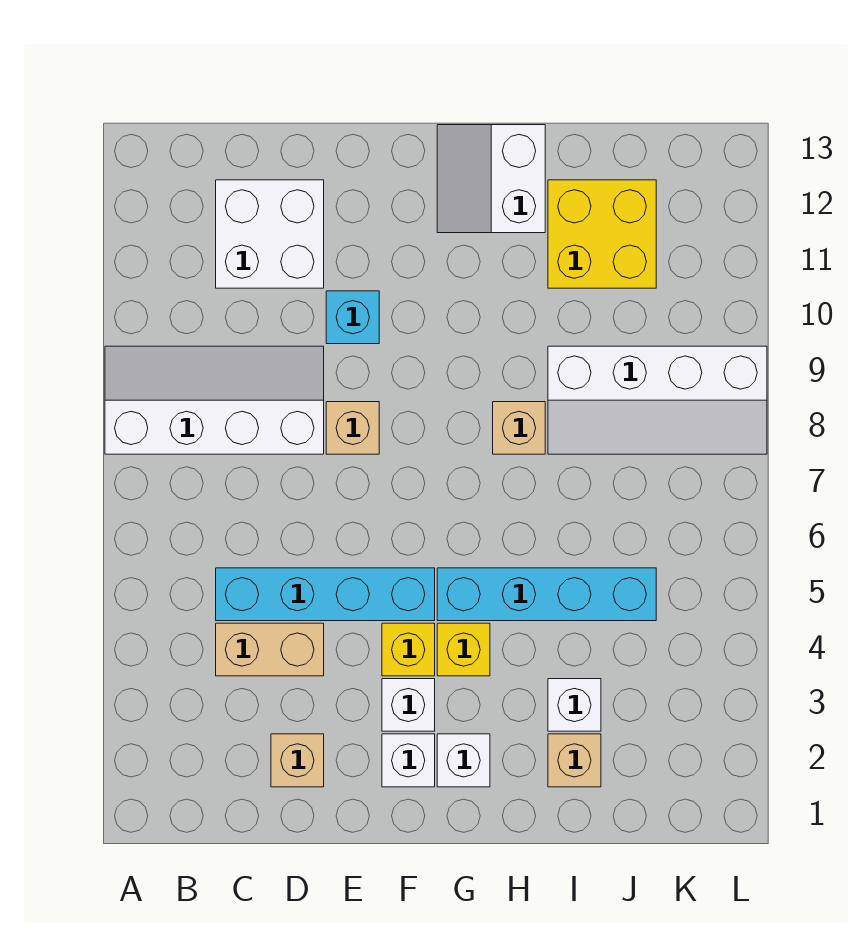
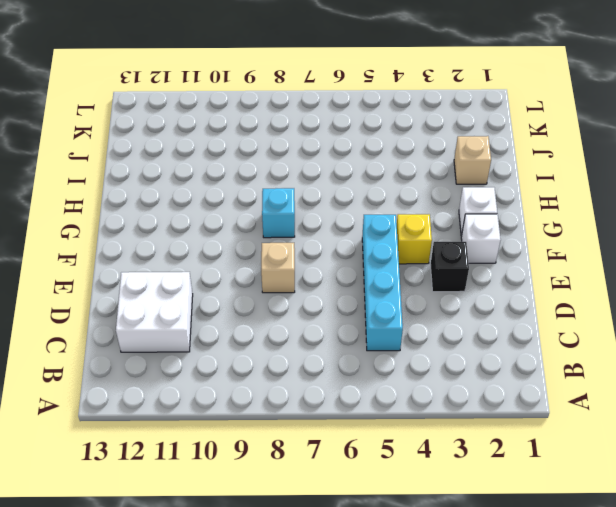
black brick E3 level 1 -> none
cyan brick G8 level 1 -> cyan brick E10 level 1
none -> white slope A8:D9 level 1 top 8
none -> tan brick C4:D4 level 1
none -> tan brick D2 level 1

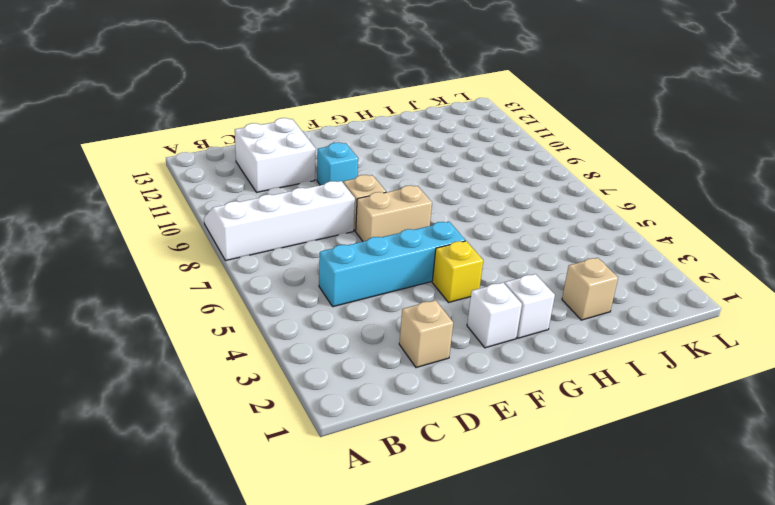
tan brick E7:F7 level 1 -> tan brick C4:D4 level 1
none -> white brick F3 level 1
none -> yellow brick G4 level 1
none -> cyan brick G5:J5 level 1

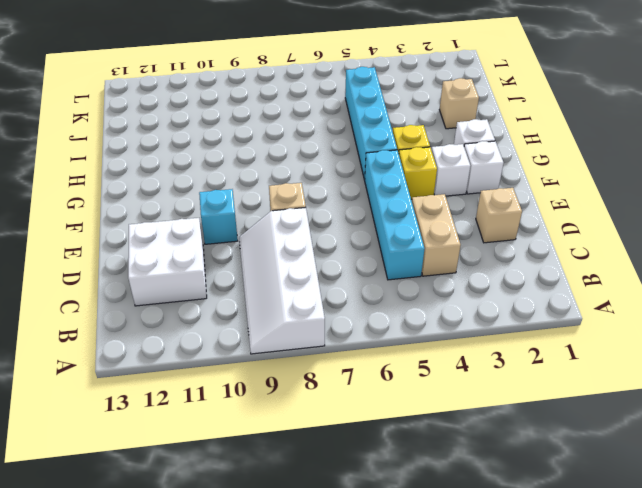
none -> white slope G12:H13 level 1 top H
none -> tan brick H8 level 1
none -> white brick I3 level 1

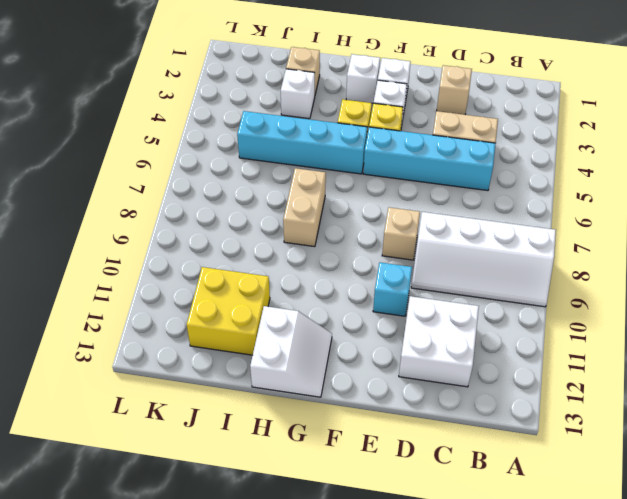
tan brick H7:H8 level 1 -> tan brick H8 level 1
none -> white slope I8:L9 level 1 top 9

